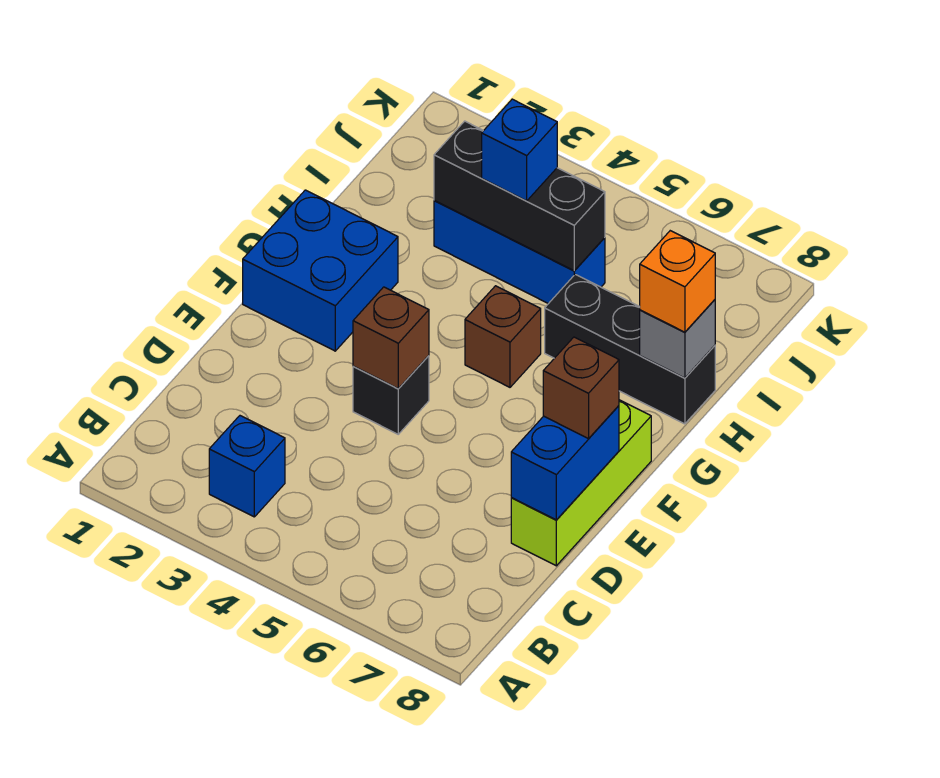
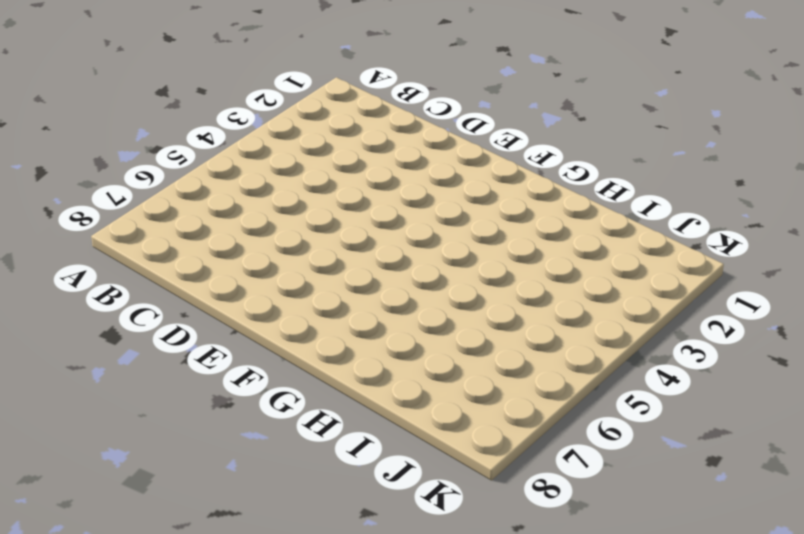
none -> blue brick B3 level 1
none -> lime brick D8:F8 level 1
none -> black brick E4 level 1

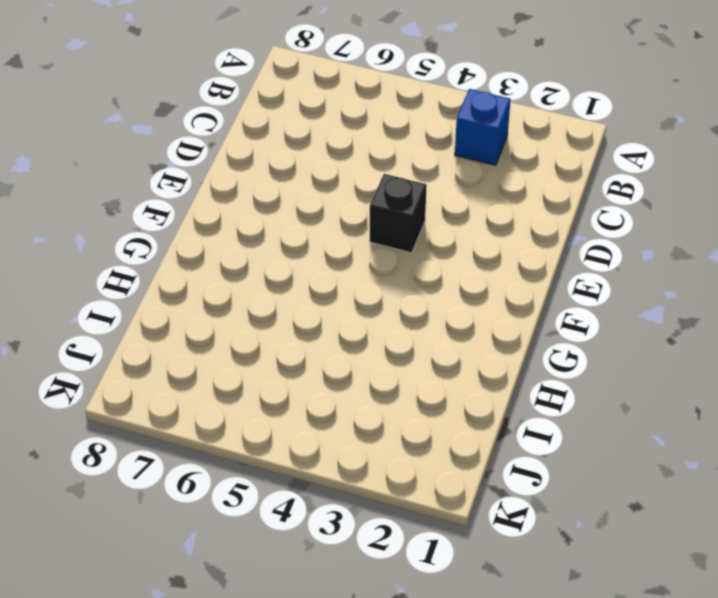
none -> lime brick D8:F8 level 1
none -> blue brick F1:G2 level 1
none -> brown brick G5 level 1

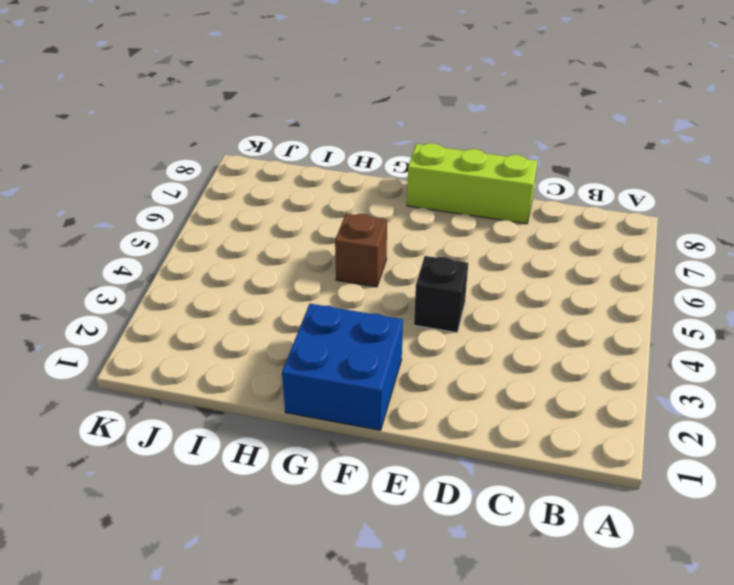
none -> blue brick B3 level 1
none -> black brick H6:H8 level 1
none -> blue brick I3:I5 level 1

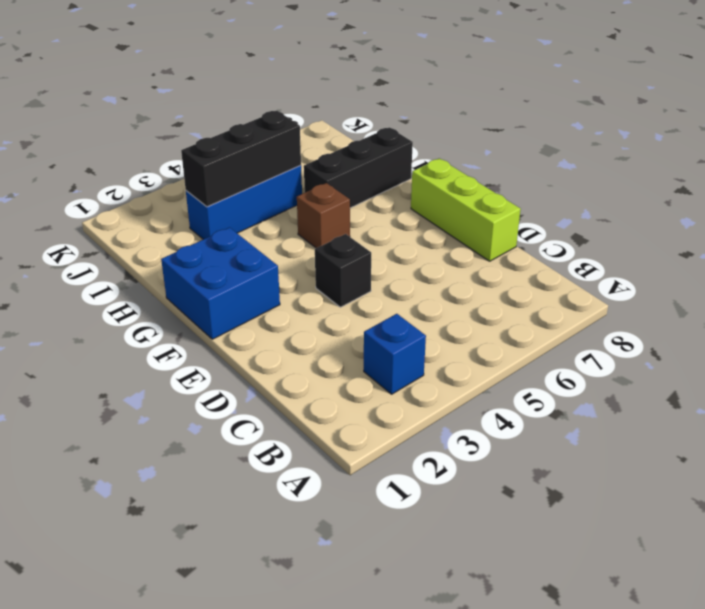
none -> blue brick D8:E8 level 2
none -> brown brick E4 level 2
none -> grey brick H8 level 2

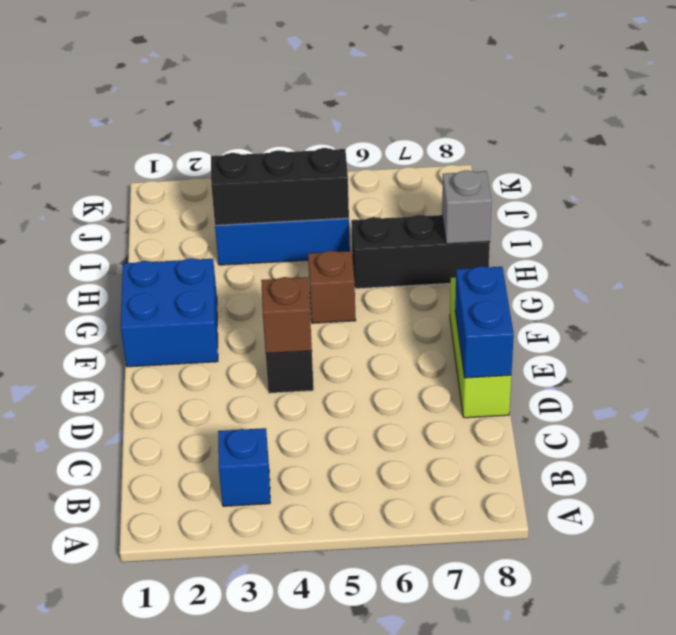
none -> brown brick E8 level 3
none -> orange brick H8 level 3
none -> blue brick I4 level 3

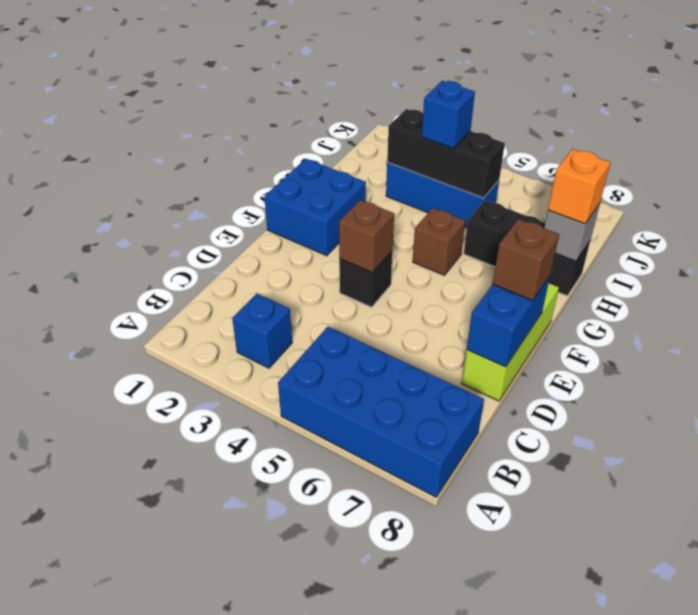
blue brick A5:B8 level 1 -> none

